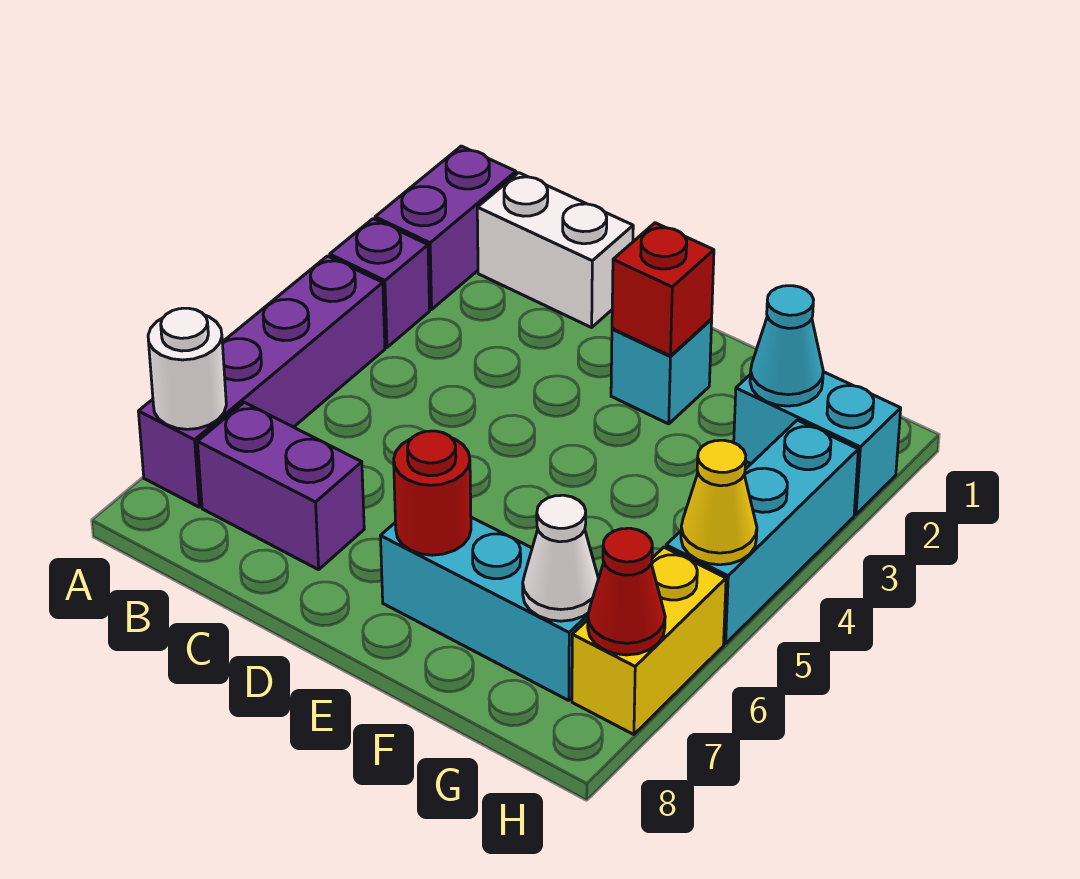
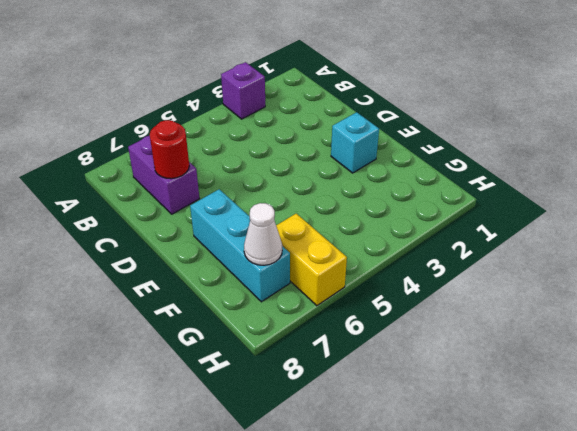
red round brick C7 level 2 -> red round brick E7 level 2
yellow brick G6:H6 level 1 -> yellow brick H6:H7 level 1
none -> purple brick A1:A2 level 1
none -> purple brick A4:A7 level 1
none -> white brick B1:C1 level 1

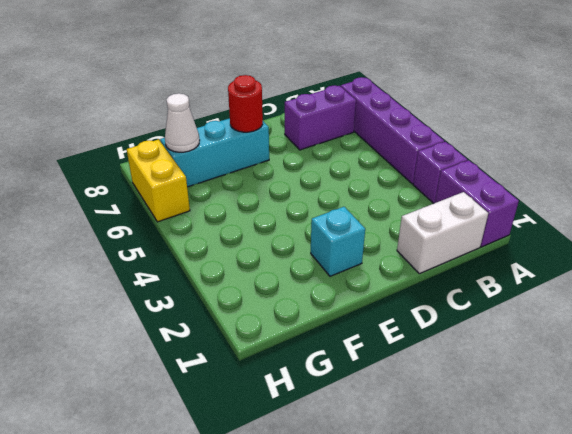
none -> cyan brick G2:H2 level 1
none -> cyan brick H3:H5 level 1
none -> white round brick A7 level 2

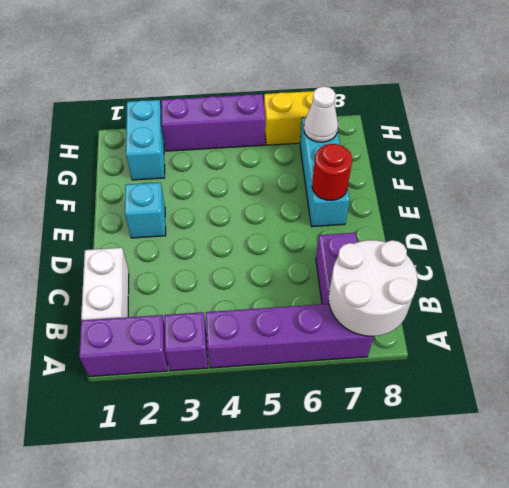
white round brick A7:B8 level 2 -> white round brick A7 level 2
purple brick H3:H5 level 1 -> cyan brick H3:H5 level 1
none -> red brick E2 level 2
none -> cyan cone G2 level 2
none -> yellow cone H5 level 2

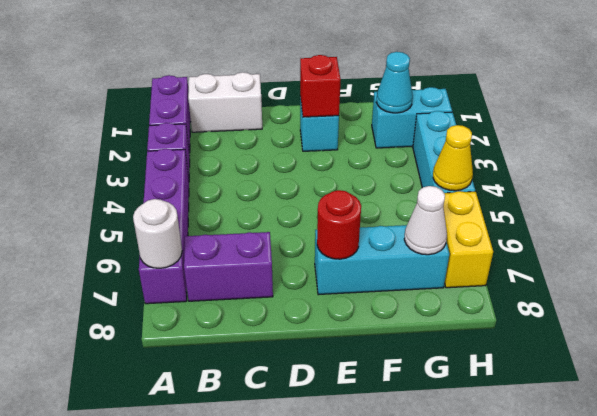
none -> red cone H7 level 2

